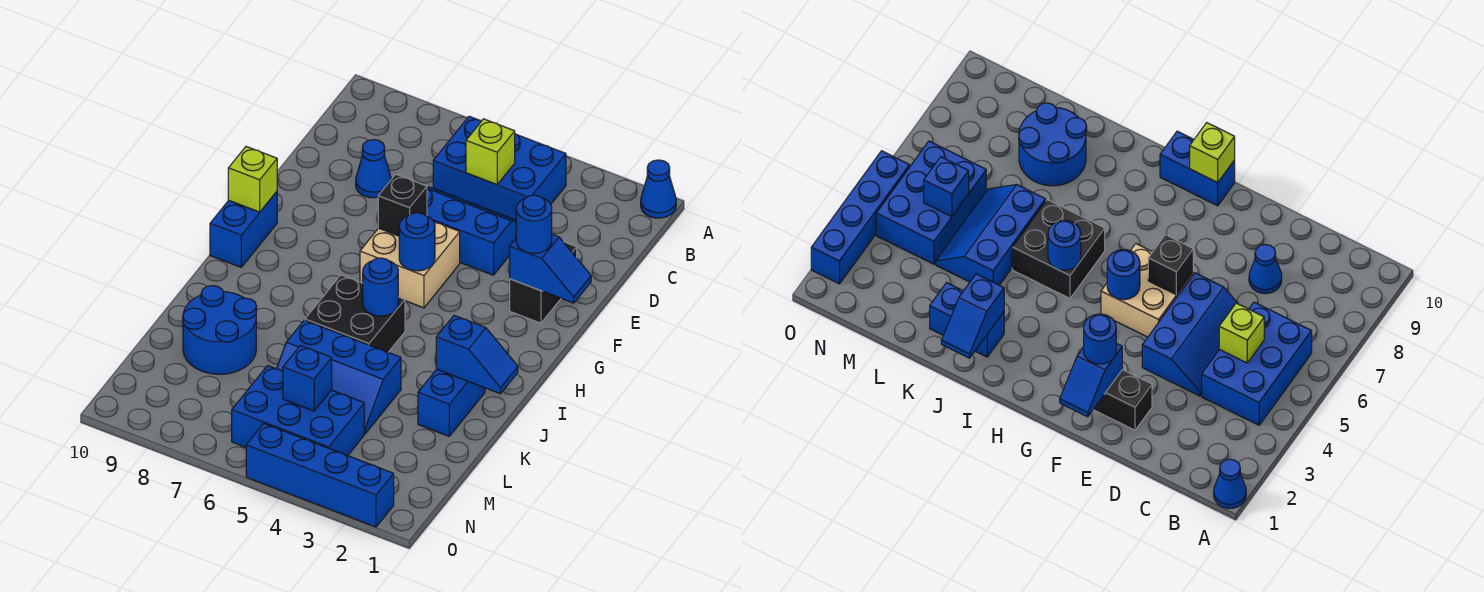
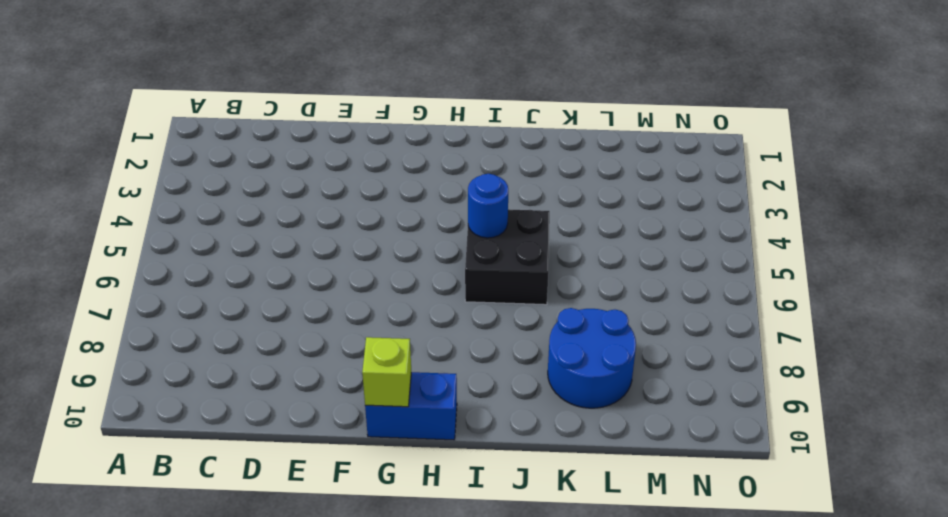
none -> blue cone A1 level 1
none -> blue brick B4:C6 level 1
none -> blue slope D4:E6 level 1 top E

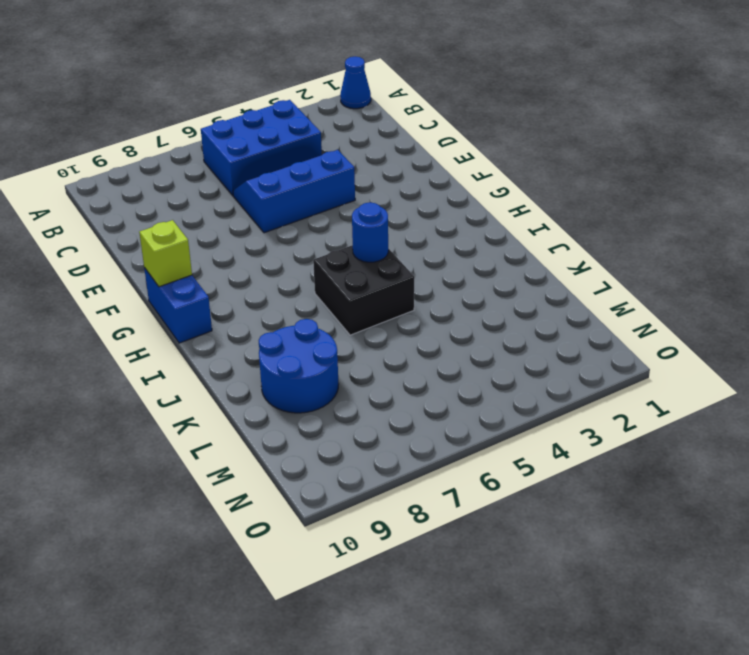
none -> blue cone D8 level 1
none -> black brick E2:F2 level 1
none -> tan brick F5:G6 level 1

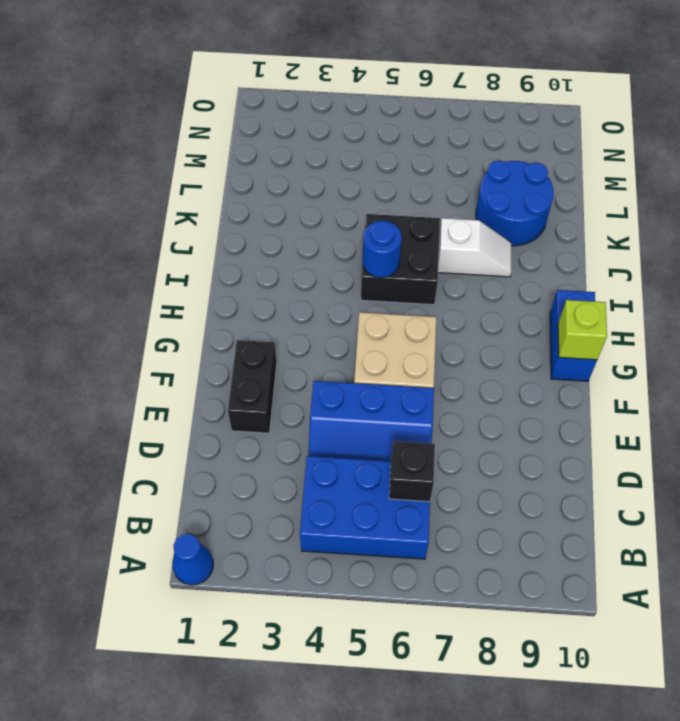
black brick C6 level 2 -> black brick F6 level 2
white slope J7:J8 level 1 top 7 -> none
none -> blue cone D8 level 1
none -> blue brick J2:K2 level 1
none -> blue slope K4:L6 level 1 top K

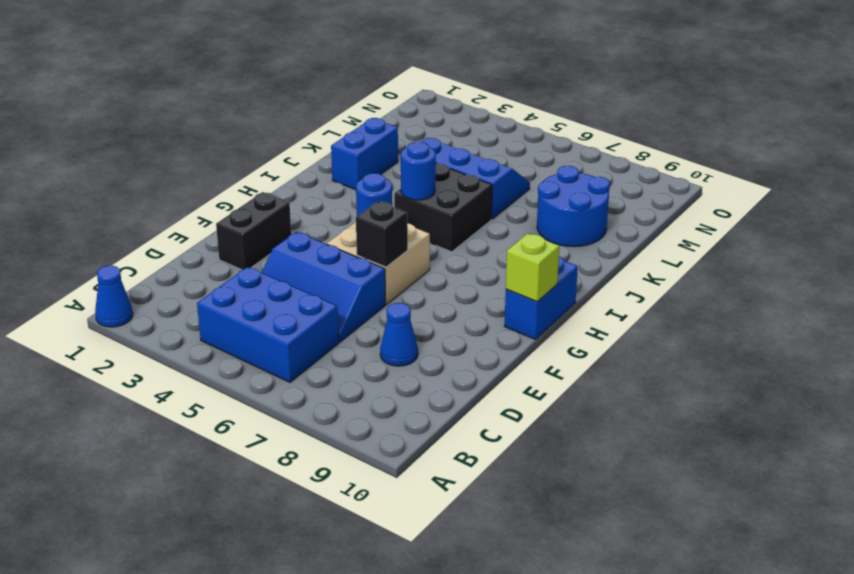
none -> blue brick M4:N6 level 1
none -> blue brick O2:O5 level 1
none -> lime brick C5 level 2

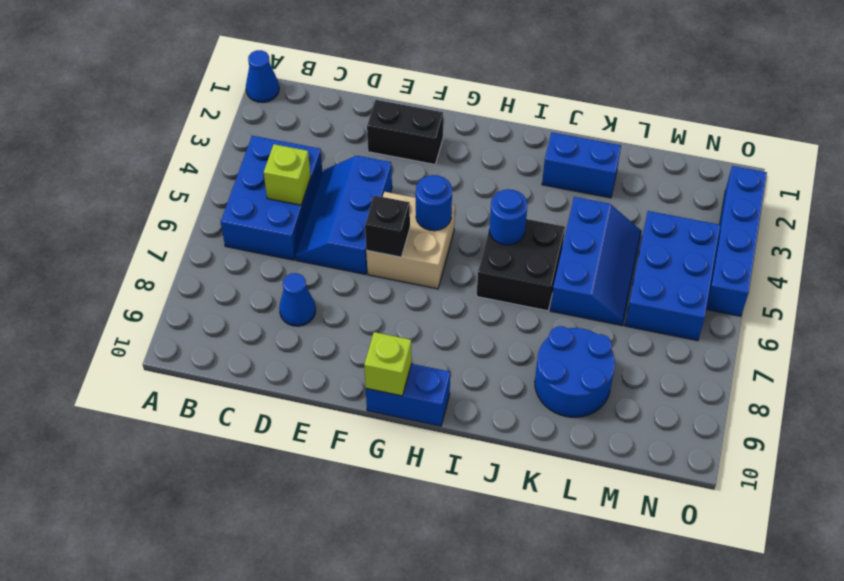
none -> blue slope F1:F2 level 2 top 2
none -> blue slope J1:J2 level 2 top 2
none -> blue brick M5 level 2

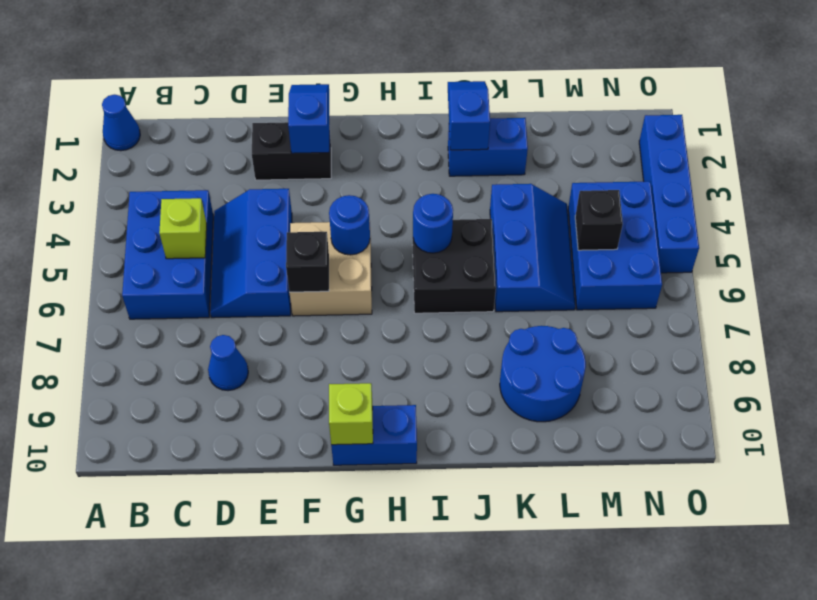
black brick M5 level 2 -> blue brick M5 level 2
none -> blue round brick F2 level 3

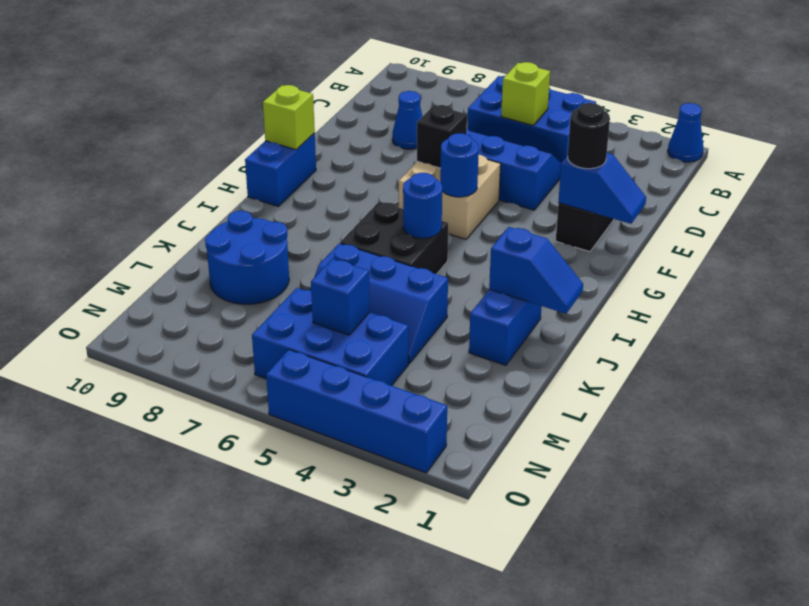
black round brick F2 level 3 -> blue round brick F2 level 3

